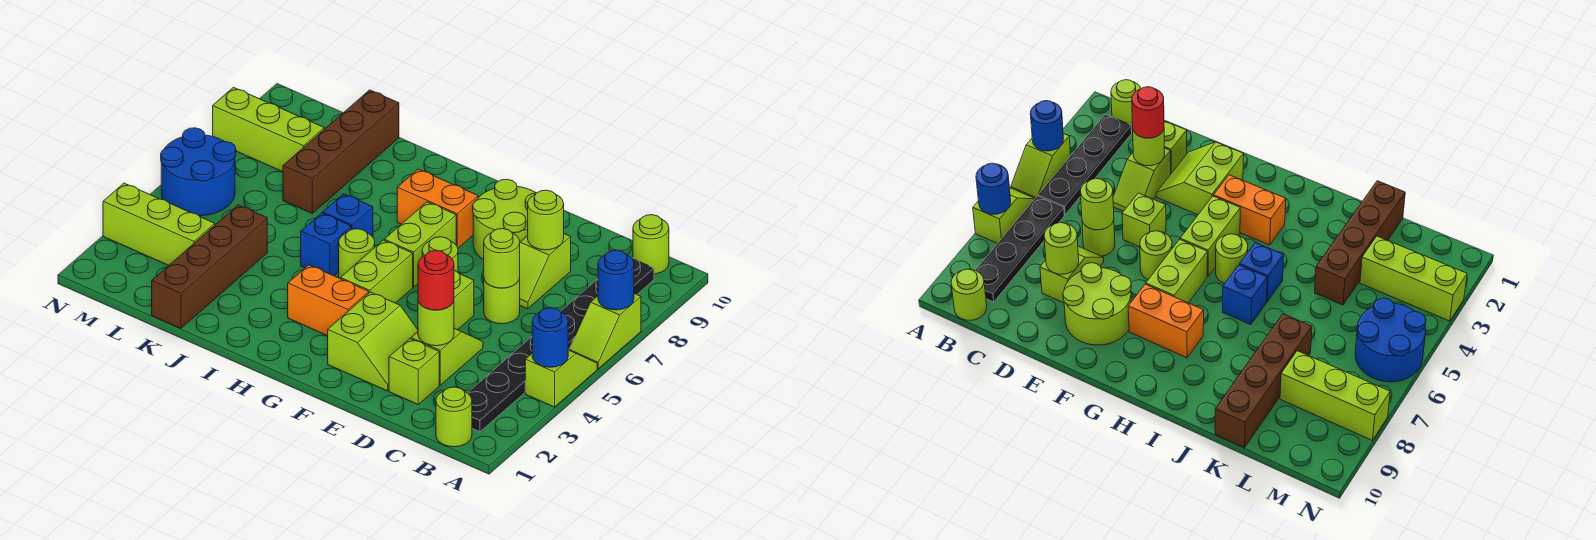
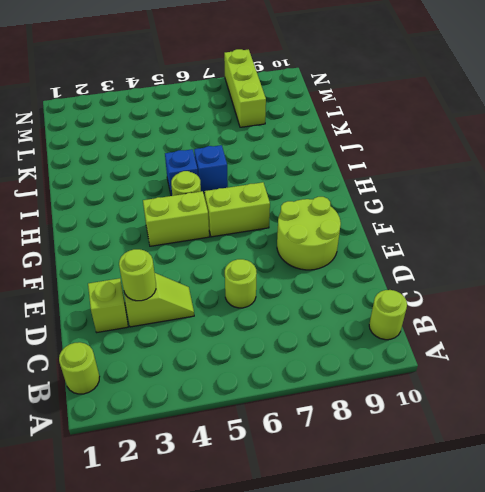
none -> lime slope A4:A5 level 1 top 4
none -> lime slope A6:A7 level 1 top 7
none -> black plate B2:B5 level 1
none -> black plate B6:B9 level 1

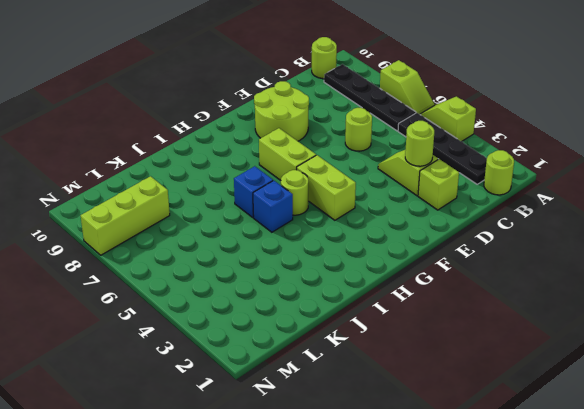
none -> lime slope D7:D8 level 1 top 8
none -> lime slope E2:F3 level 1 top F
none -> lime brick E5 level 1
none -> lime round brick F6 level 1

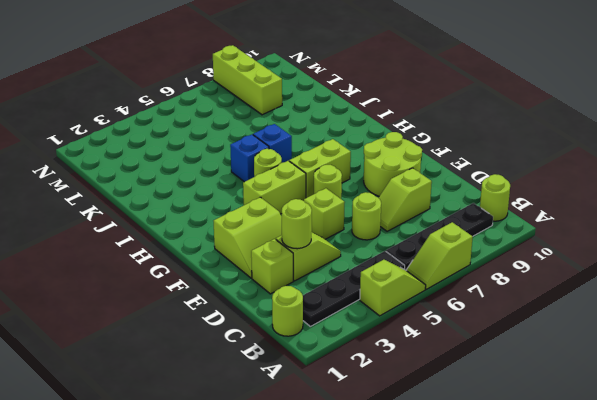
none -> orange brick G3:H3 level 1
none -> orange brick G8:H8 level 1
none -> brown brick K1:K4 level 1
none -> brown brick K7:K10 level 1

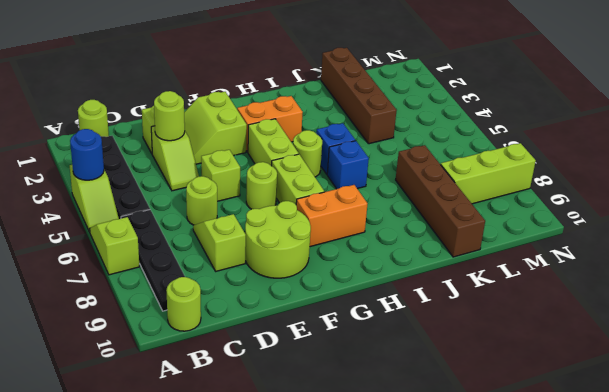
none -> lime brick L3:N3 level 1
none -> blue round brick M5:N6 level 1
none -> blue round brick A7 level 2
none -> lime round brick D6 level 2

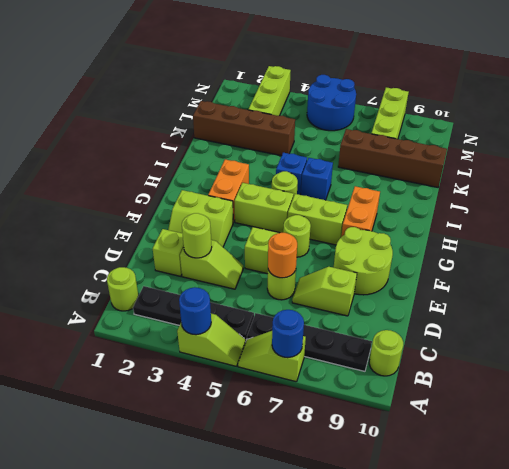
orange round brick D6 level 2 -> lime round brick D6 level 2
none -> lime round brick D8 level 2
none -> red round brick D3 level 3

